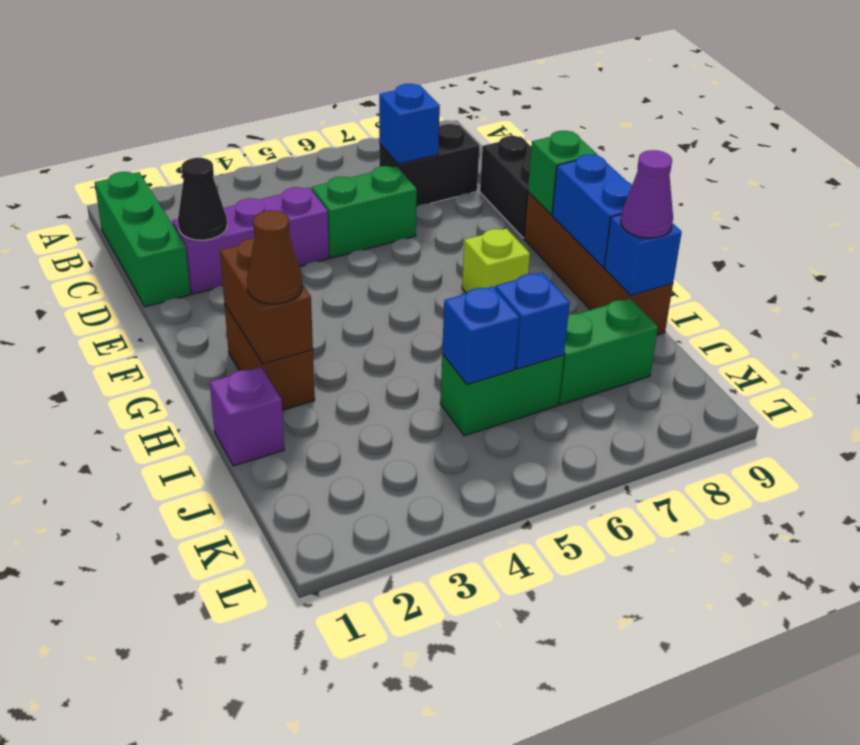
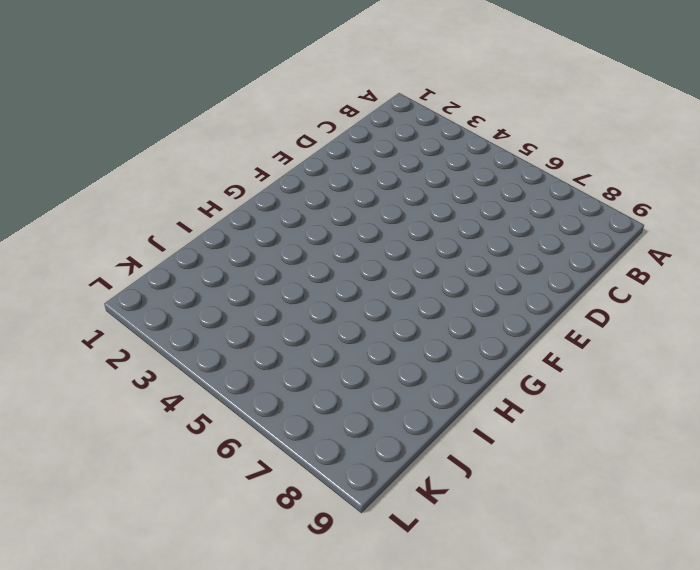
none -> green brick B1:D1 level 1
none -> black brick C7:C8 level 1
none -> purple brick D2:D4 level 1

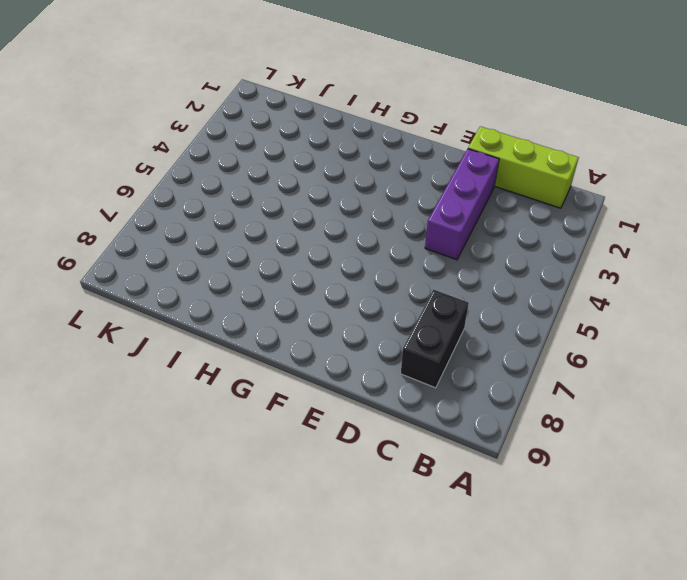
lime brick B1:D1 level 1 -> green brick B1:D1 level 1
none -> green brick D5:D6 level 1
none -> black brick D9:E9 level 1
none -> brown brick F9:I9 level 1

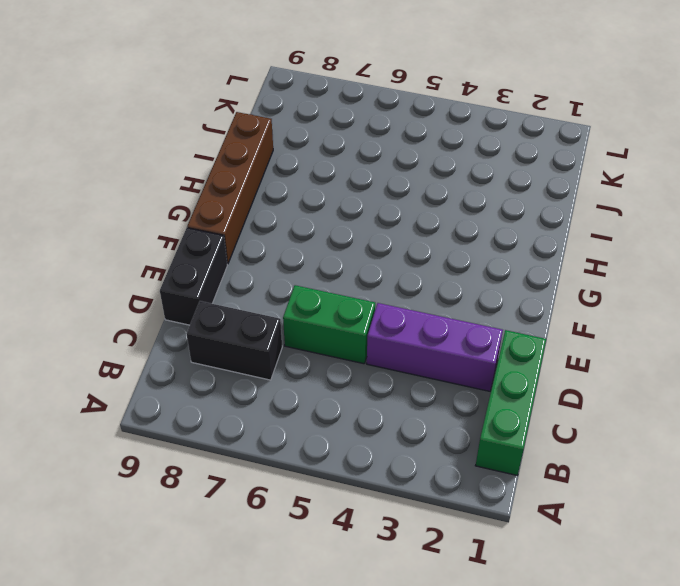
none -> brown brick G2:H2 level 1
none -> lime brick G7 level 1
none -> purple brick I1 level 1

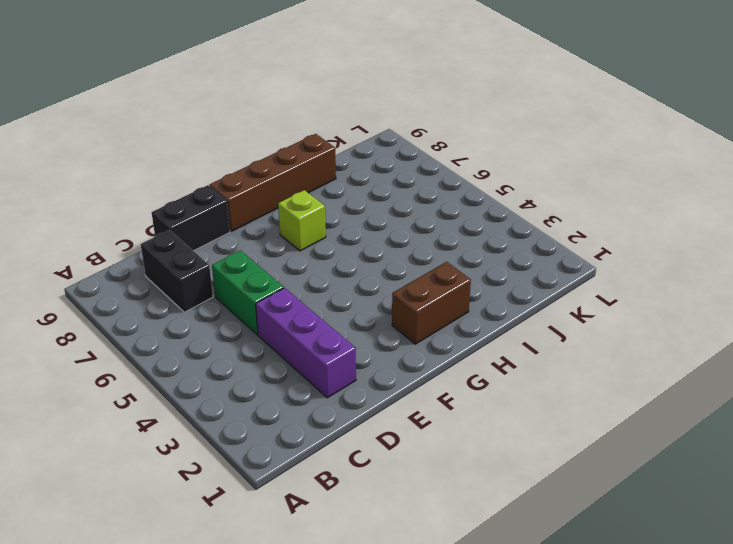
none -> green brick B1:D1 level 1
none -> purple brick I1 level 1
none -> green brick J5:J6 level 1

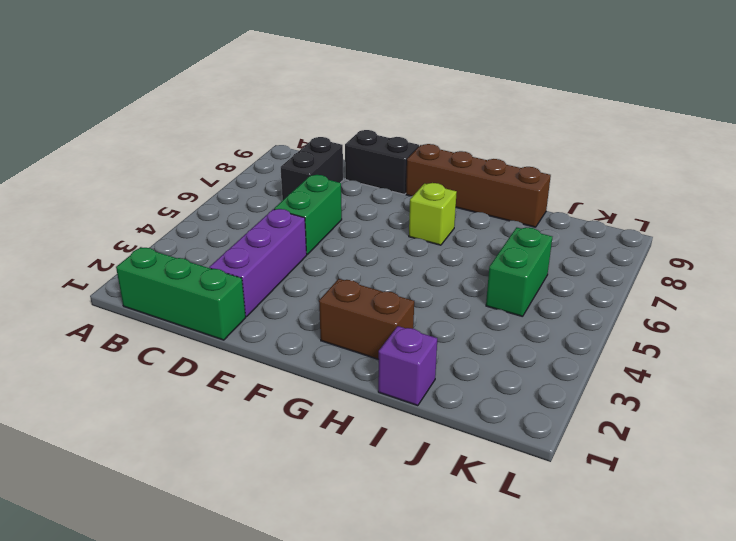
none -> green brick J7:J8 level 1
none -> blue brick C7 level 2
none -> black cone D2 level 2

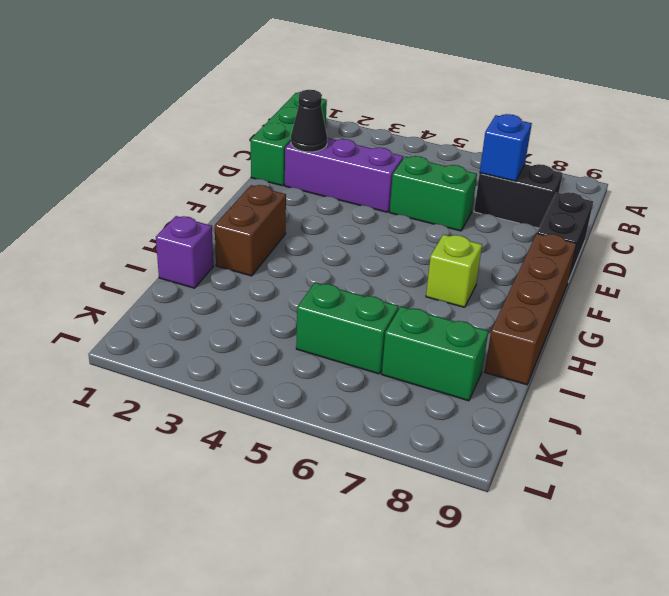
none -> green brick F9 level 2
none -> brown brick G2:H2 level 2
none -> blue brick G9:H9 level 2

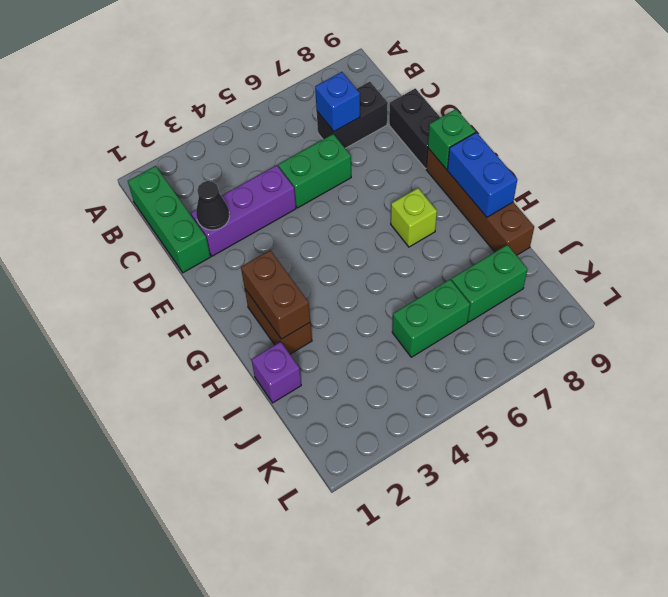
none -> blue brick I9 level 2
none -> blue brick J5 level 2
none -> blue brick J6 level 2

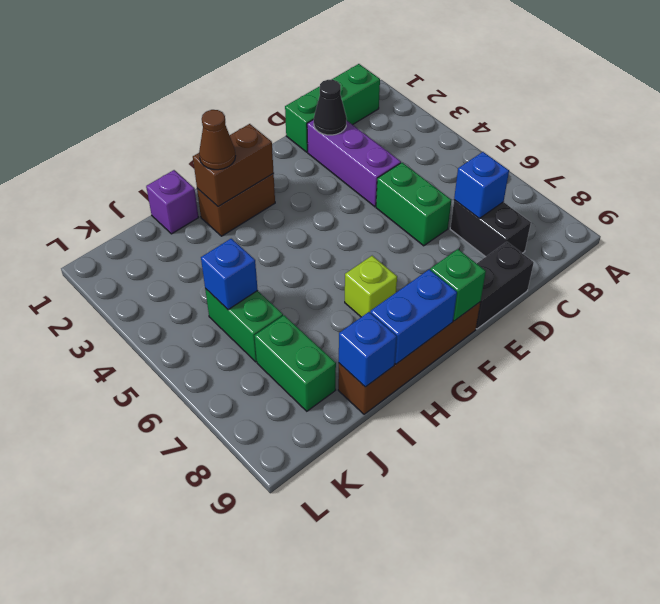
none -> blue brick J6 level 2
none -> purple cone I9 level 3

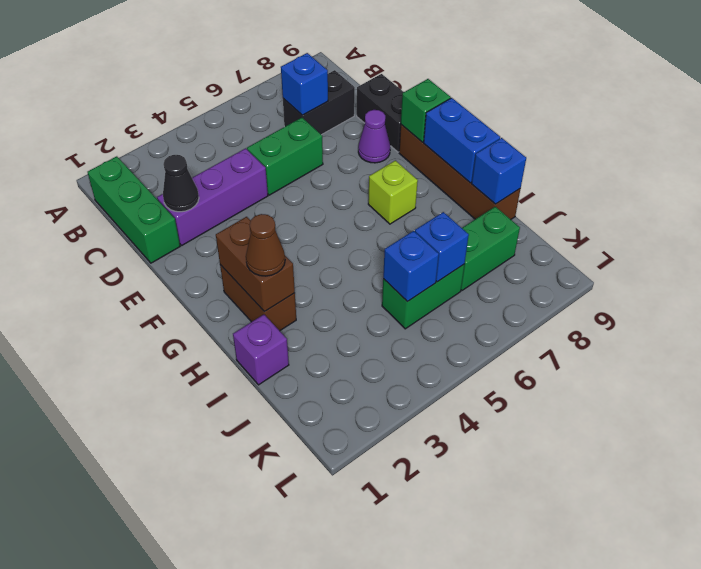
purple cone E8 level 1 -> purple cone I9 level 3

